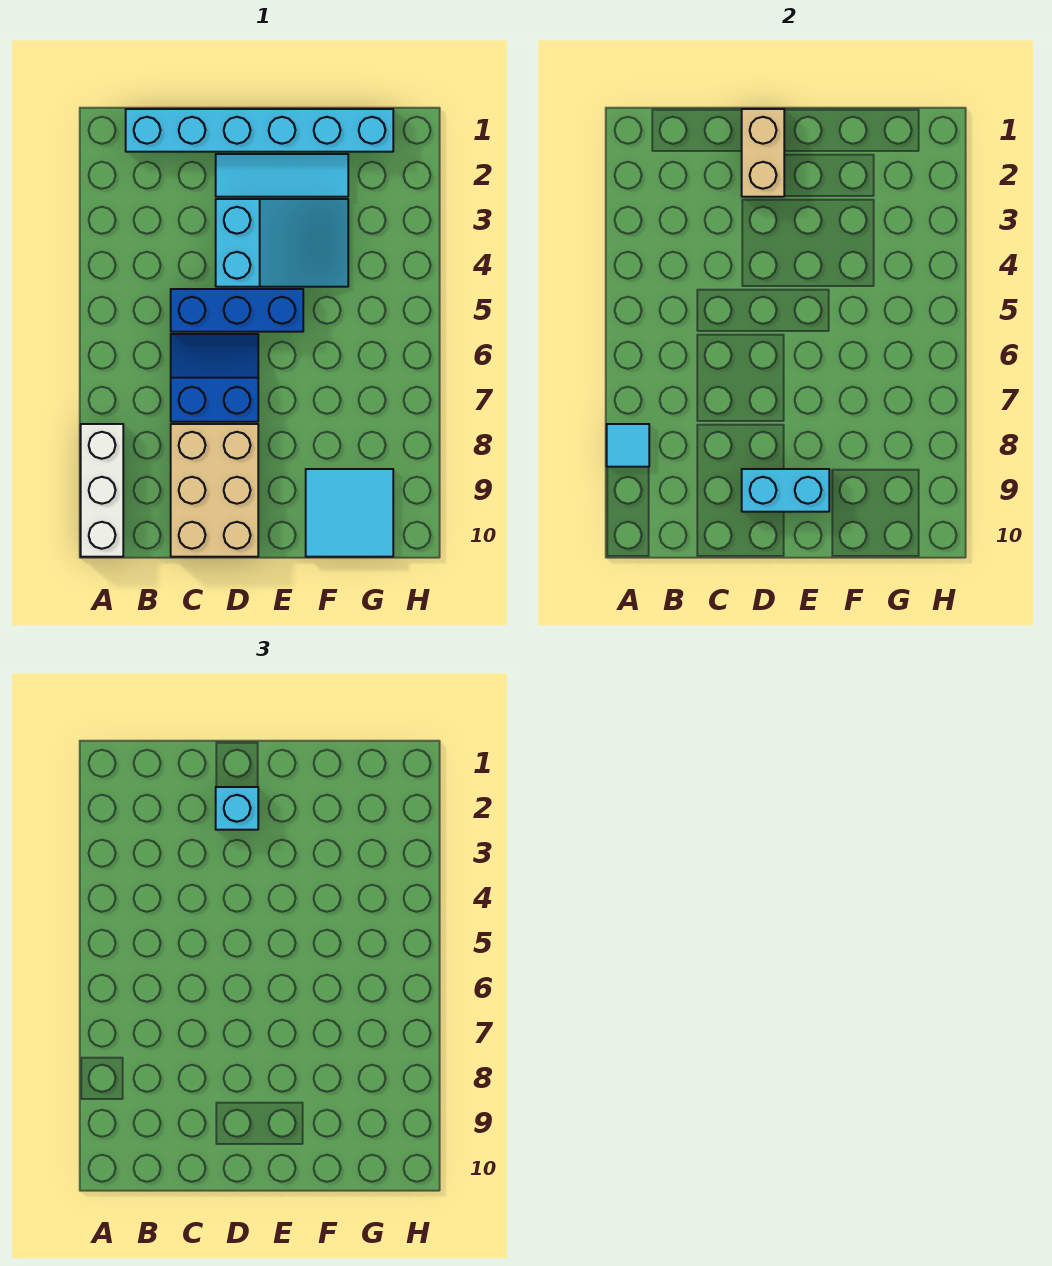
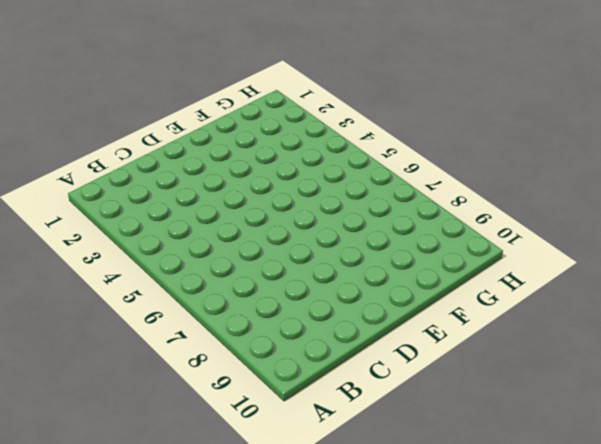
none -> white brick A8:A10 level 1
none -> cyan brick B1:G1 level 1
none -> blue brick C5:E5 level 1

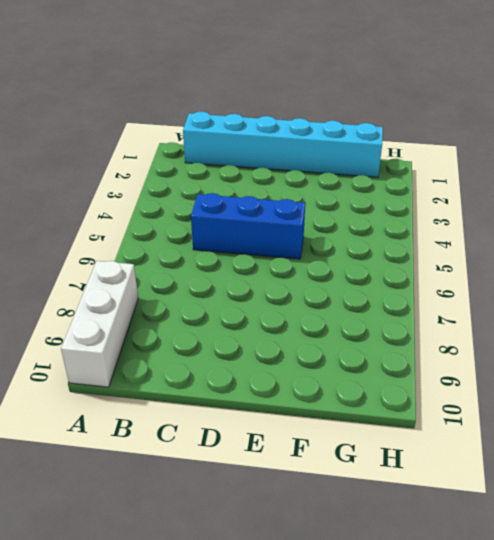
none -> blue slope C6:D7 level 1 top 7
none -> tan brick C8:D10 level 1
none -> cyan tile D2:F2 level 1

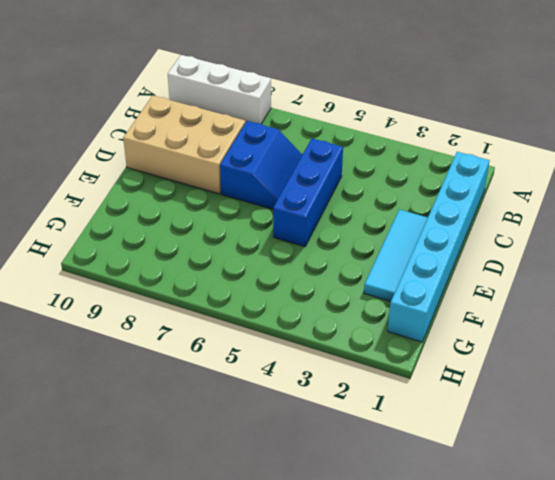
none -> cyan slope D3:F4 level 1 top D
none -> cyan tile F9:G10 level 1
none -> cyan tile A8 level 2

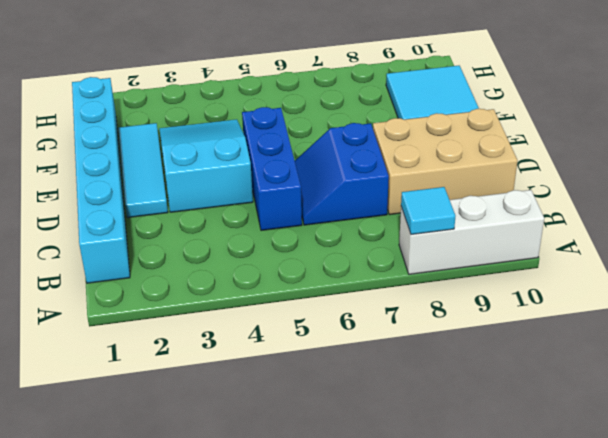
none -> tan brick D1:D2 level 2
none -> cyan brick D9:E9 level 2
none -> cyan brick D2 level 3

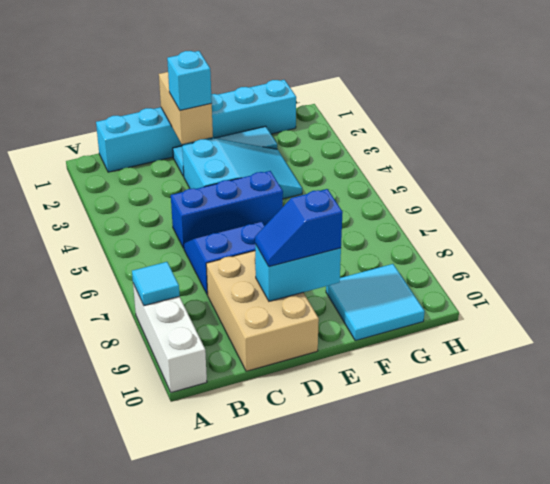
blue slope D9:E9 level 3 top E -> none

